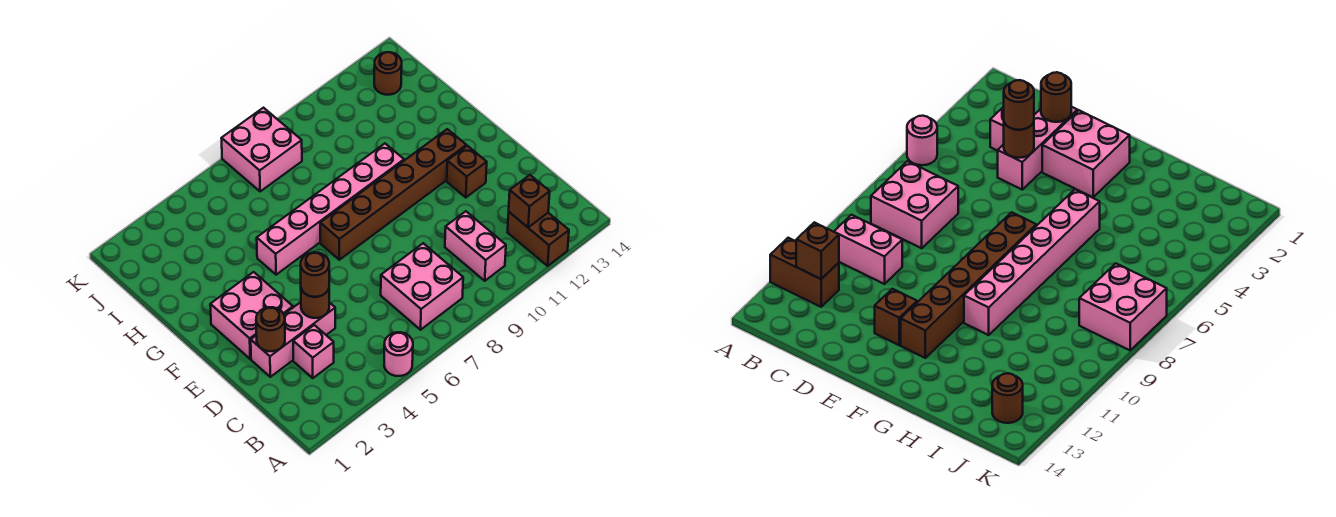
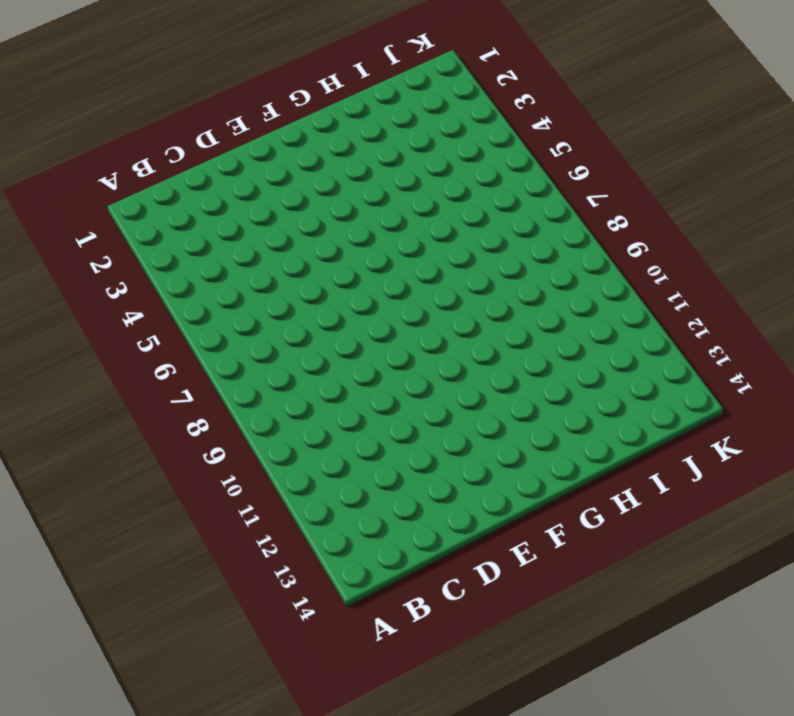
none -> pink round brick A5 level 1
none -> brown brick A12:B12 level 1
none -> pink brick B7:C8 level 1

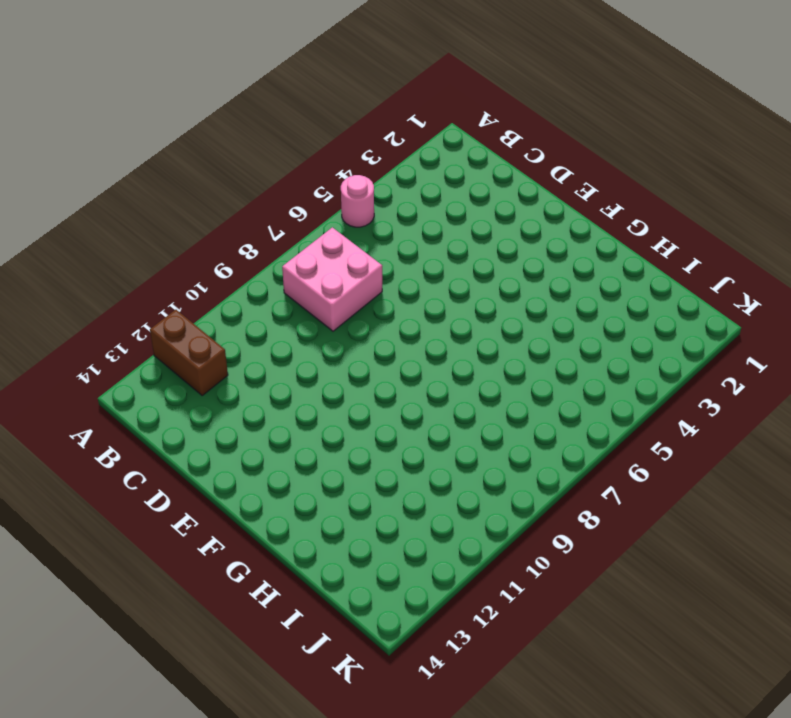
none -> pink brick B10:C10 level 1
none -> pink brick C3 level 1
none -> pink brick D2:D4 level 1

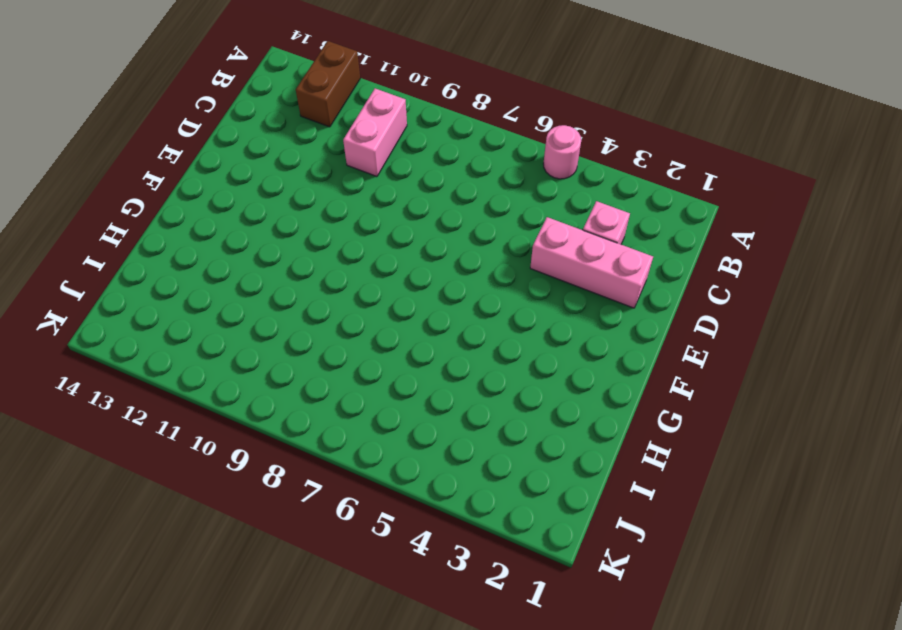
none -> pink brick B7:C8 level 1
none -> pink brick E2:F3 level 1
none -> brown brick E12 level 1

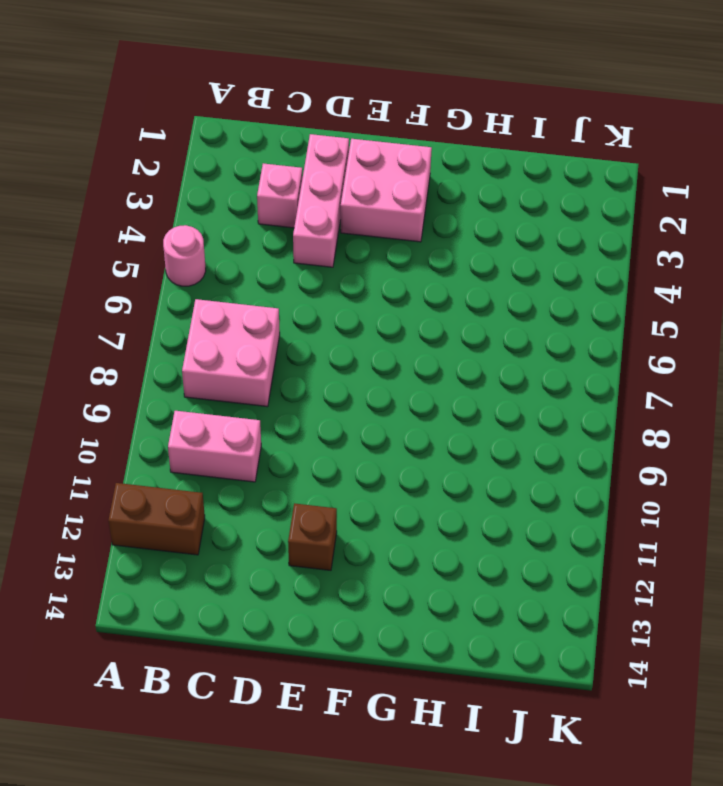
none -> brown brick F7:F12 level 1
none -> pink brick G5:G10 level 1
none -> pink brick J7:K8 level 1

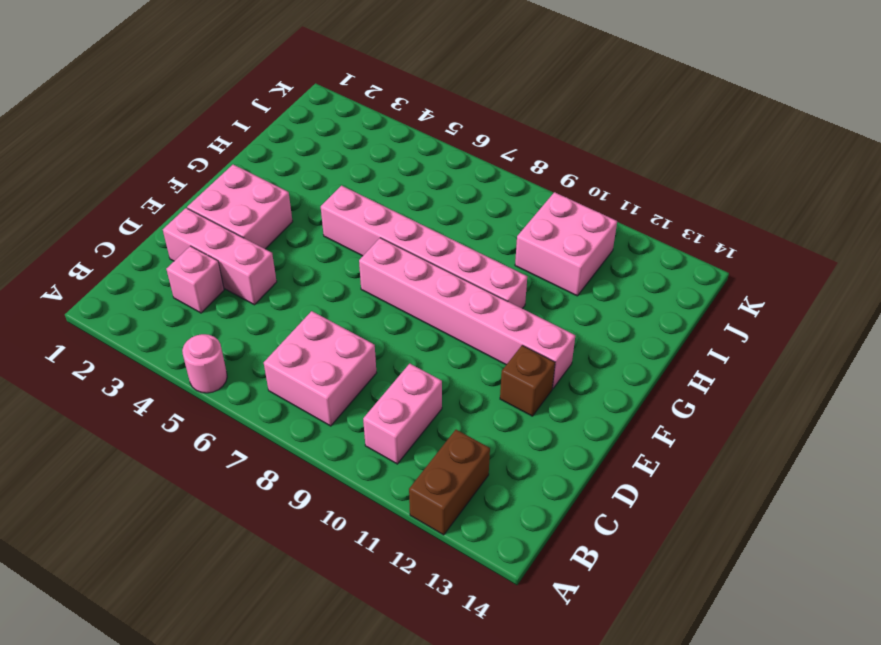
pink brick F7:F12 level 1 -> brown brick F7:F12 level 1
pink brick I10:J11 level 1 -> pink brick J7:K8 level 1
none -> brown round brick J13 level 1
none -> brown brick B12 level 2
none -> brown round brick D2 level 2

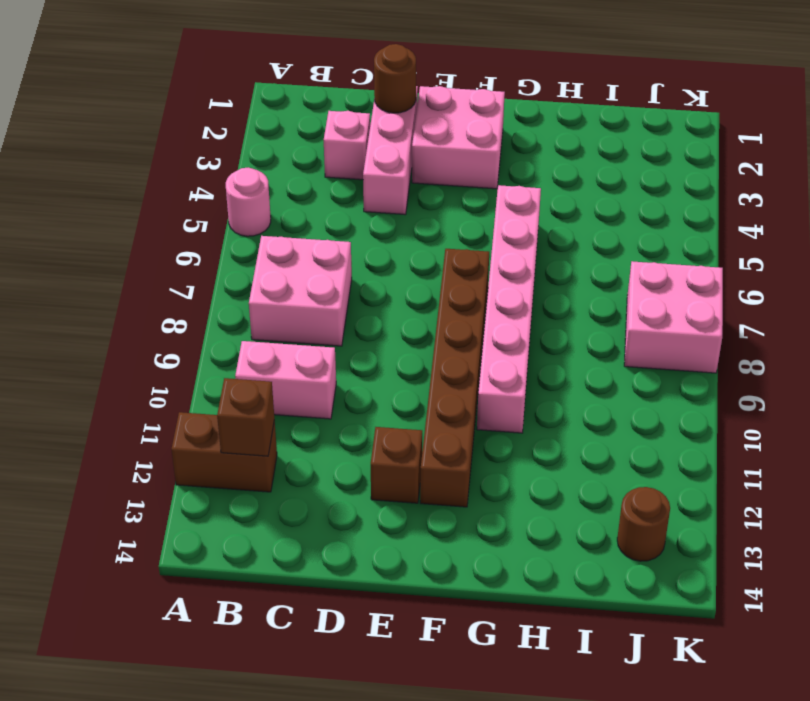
none -> brown round brick D4 level 2
none -> brown round brick D4 level 3

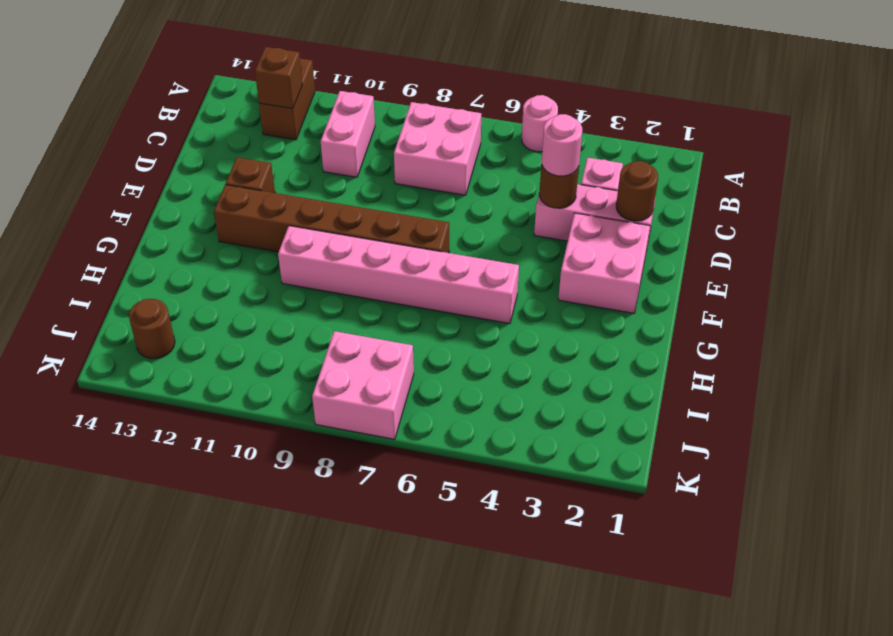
pink round brick D4 level 3 -> brown round brick D4 level 3

